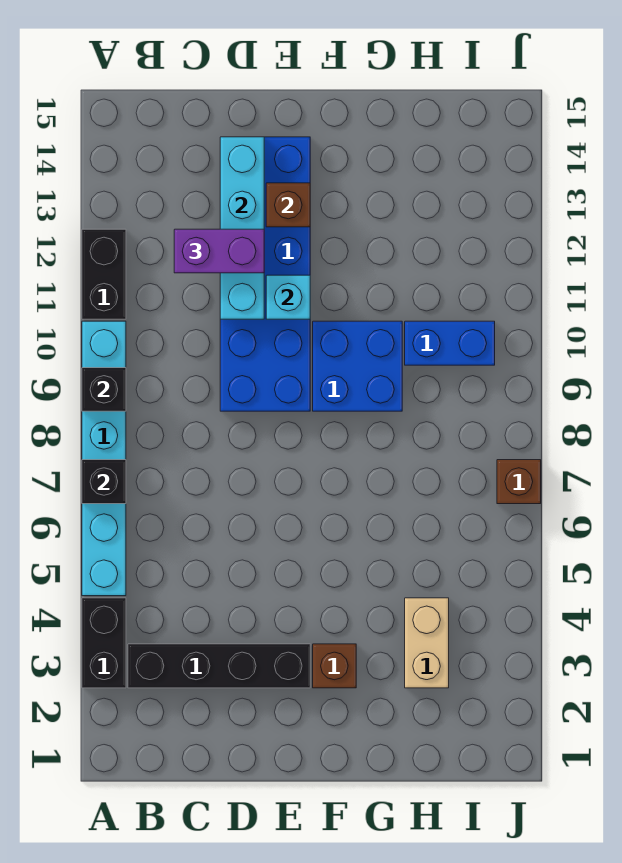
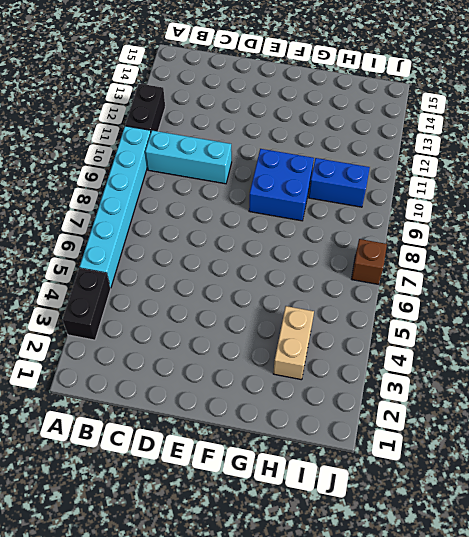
cyan brick B10:D10 level 1 -> blue brick D9:E14 level 1
none -> black brick B3:E3 level 1
none -> brown brick F3 level 1
none -> black brick A7 level 2

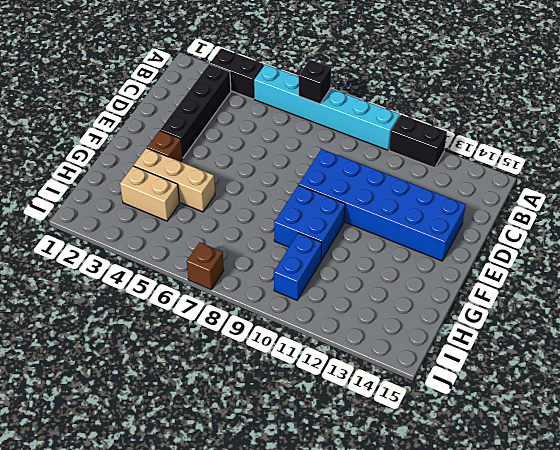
tan brick G3:G5 level 1 -> none
none -> black brick A9 level 2
none -> cyan brick D11:D14 level 2
none -> cyan brick E11 level 2

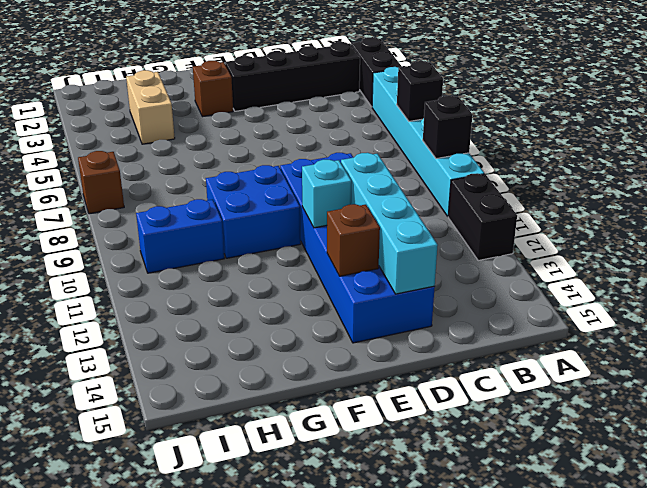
none -> purple brick C12:D12 level 3

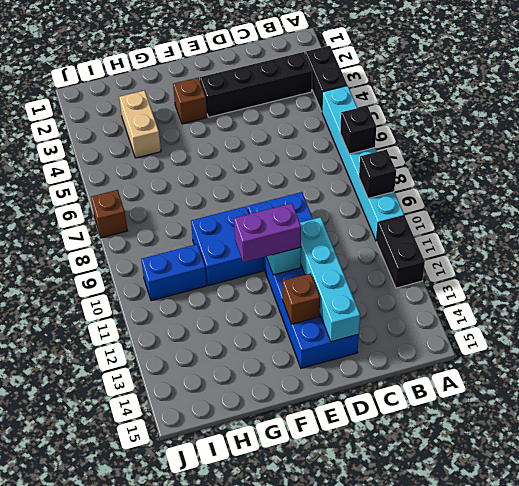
purple brick E11:F11 level 3 -> purple brick C12:D12 level 3

